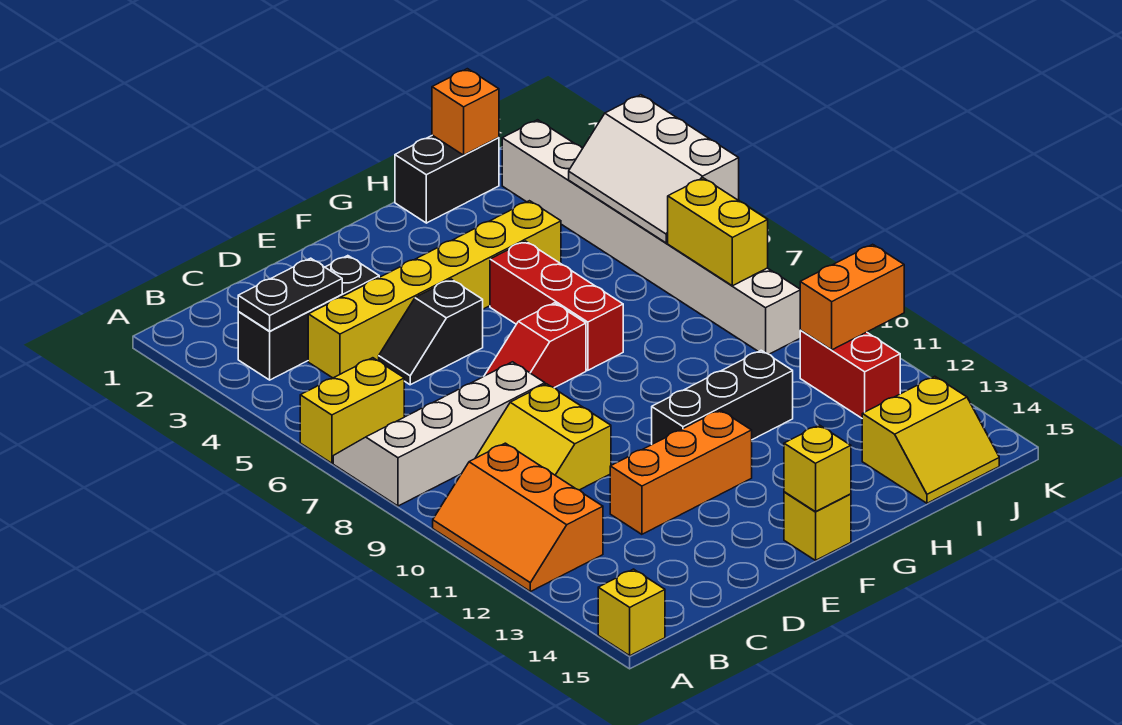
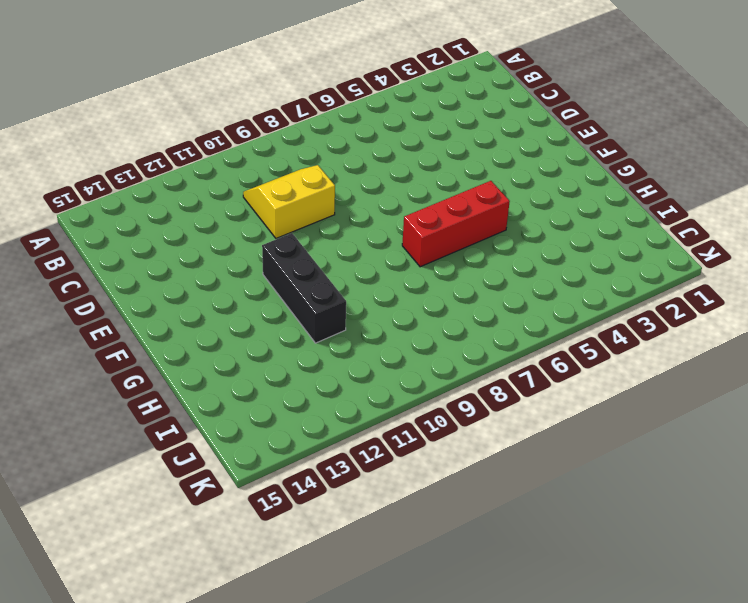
none -> yellow brick A6:B6 level 1
none -> white slope A7:D8 level 1 top 8
none -> orange slope A10:B12 level 1 top B

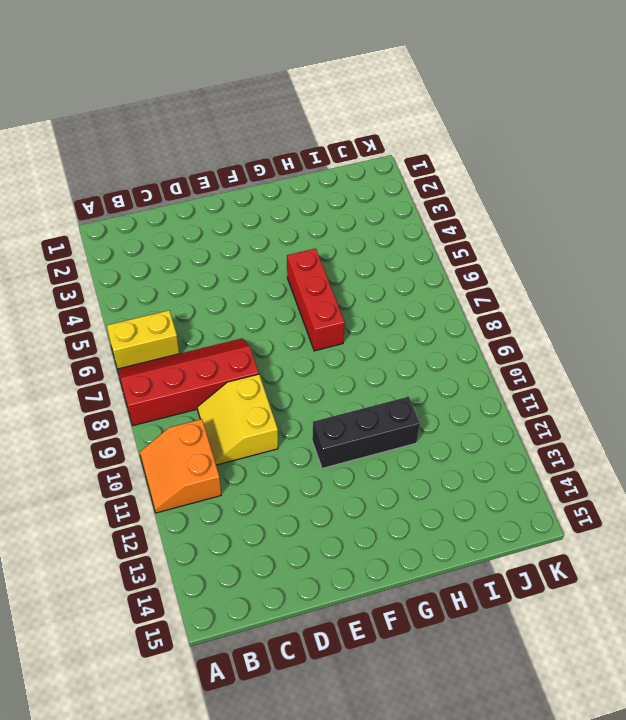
red slope A7:D8 level 1 top 8 -> white slope A7:D8 level 1 top 8
orange slope A10:B11 level 1 top B -> orange slope A10:B12 level 1 top B
none -> yellow brick A15 level 1
none -> black brick B3:D3 level 1
none -> yellow brick C4:H4 level 1

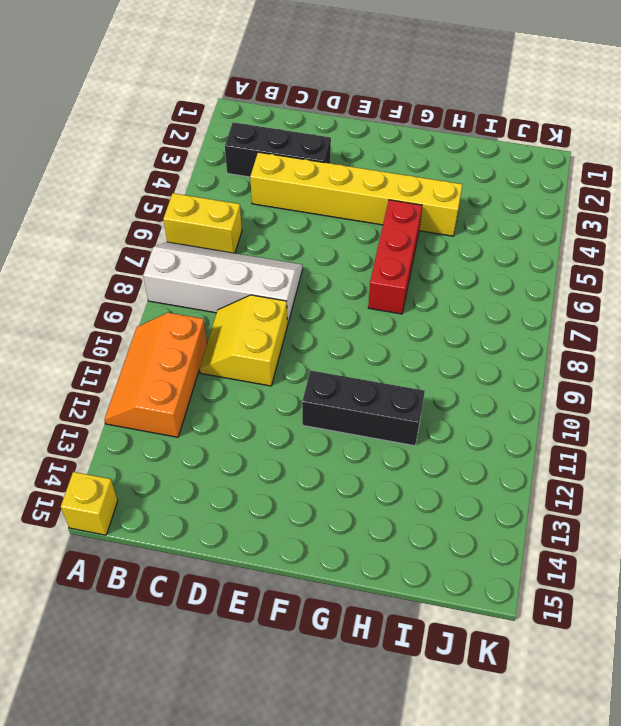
none -> black slope D5:E5 level 1 top E
none -> orange brick D12:F12 level 1
none -> red slope E7:F7 level 1 top F

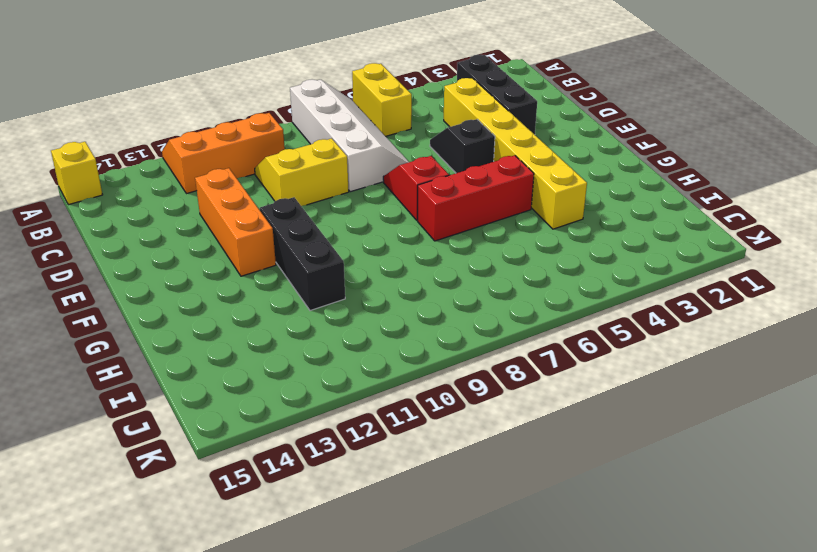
none -> yellow brick F15 level 1
none -> black brick H1:I1 level 1
none -> yellow slope I14:J15 level 1 top 14

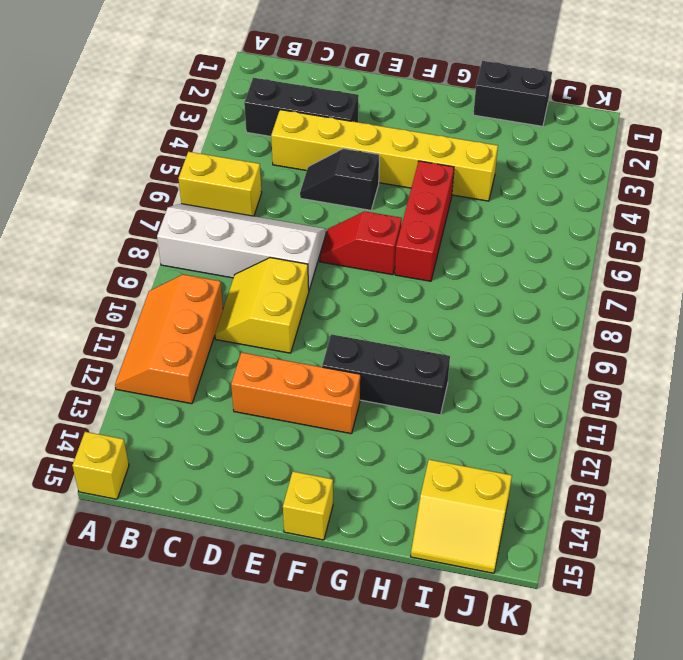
none -> white brick J2:J9 level 1
none -> red brick J11:J12 level 1
none -> black plate B3:C3 level 2

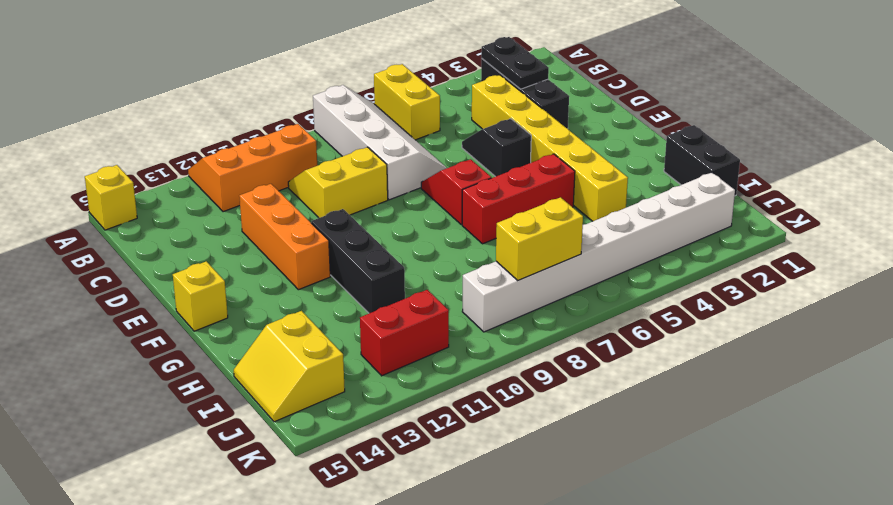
none -> yellow brick F15 level 2
none -> orange brick I1 level 2
none -> white slope J4:K6 level 2 top K

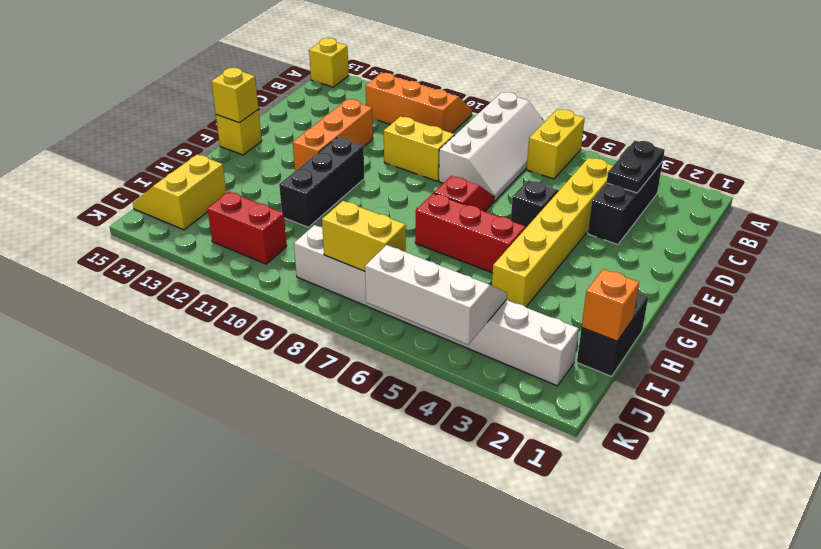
none -> orange brick J11:K11 level 2

